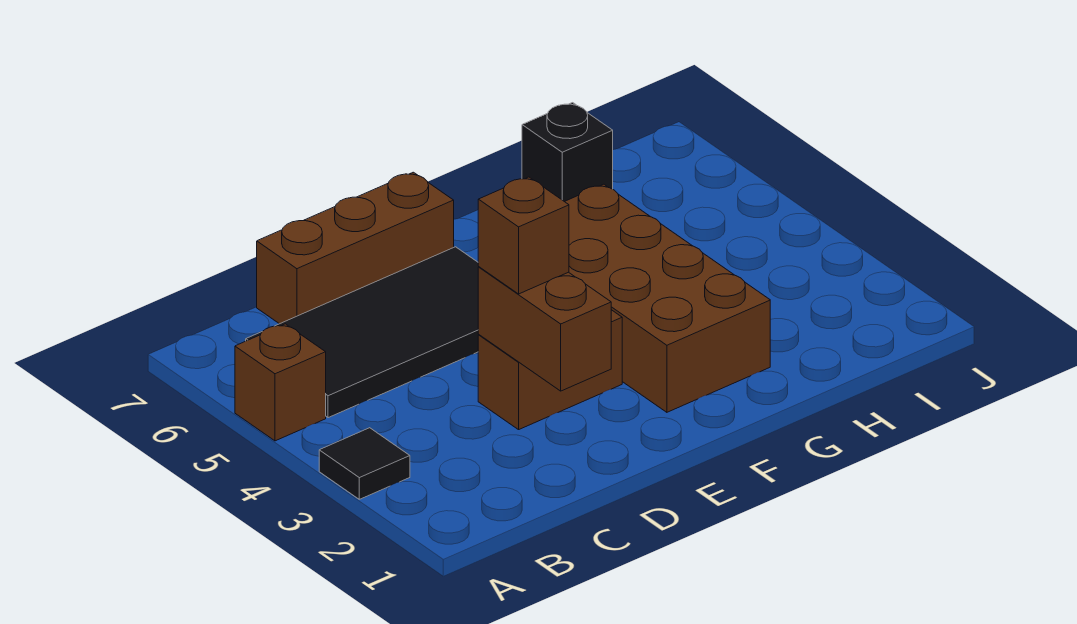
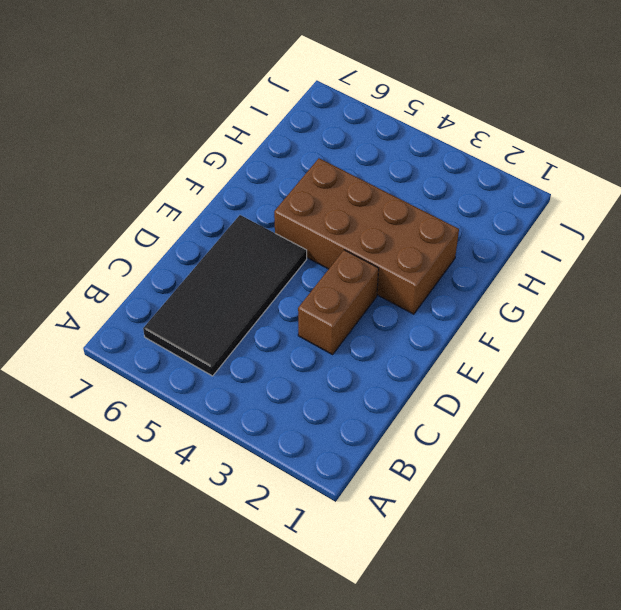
none -> black tile A3 level 1
none -> brown brick A5 level 1

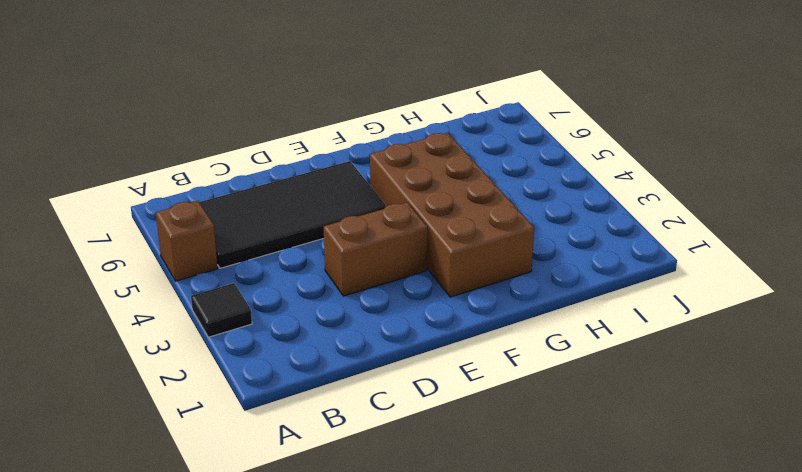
none -> brown brick C7:E7 level 1
none -> black brick H7 level 1

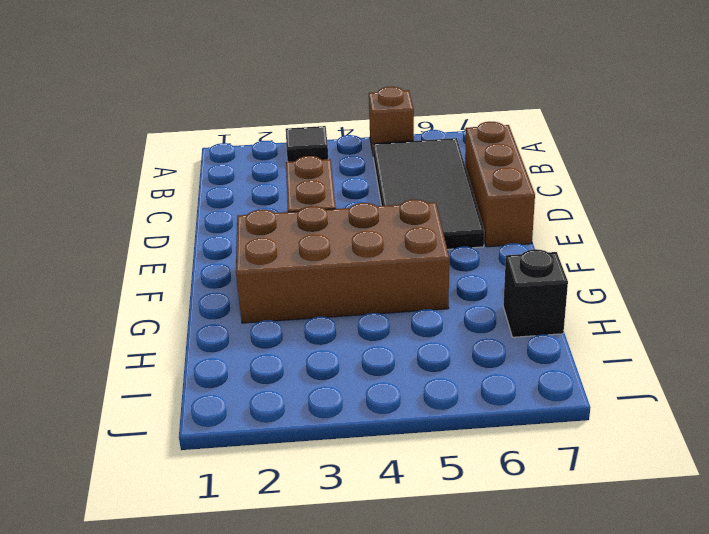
none -> brown brick D2:D3 level 2
none -> brown brick D3 level 3

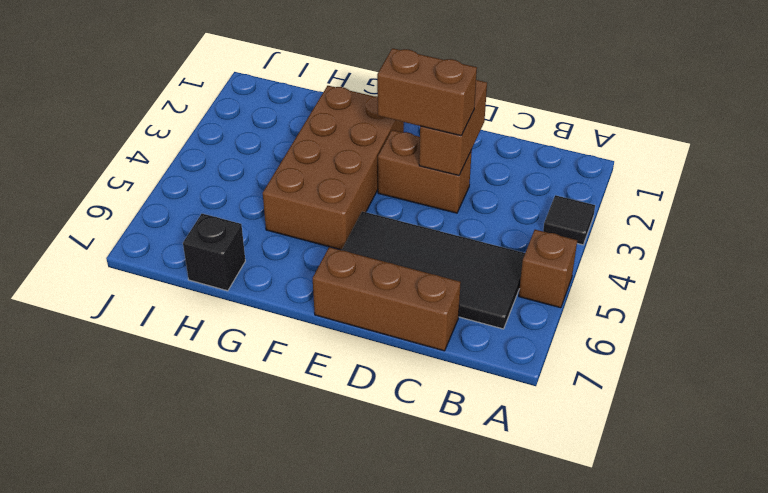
brown brick D3:E3 level 3 -> brown brick D3 level 3

